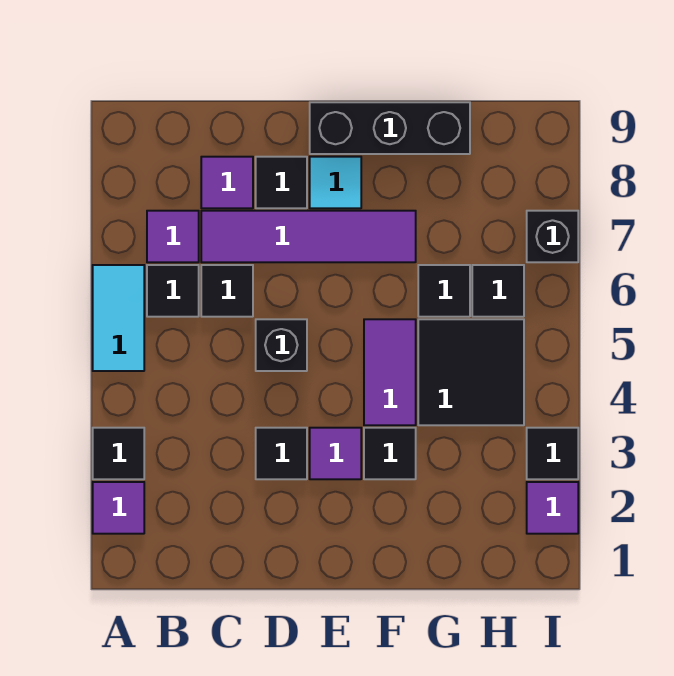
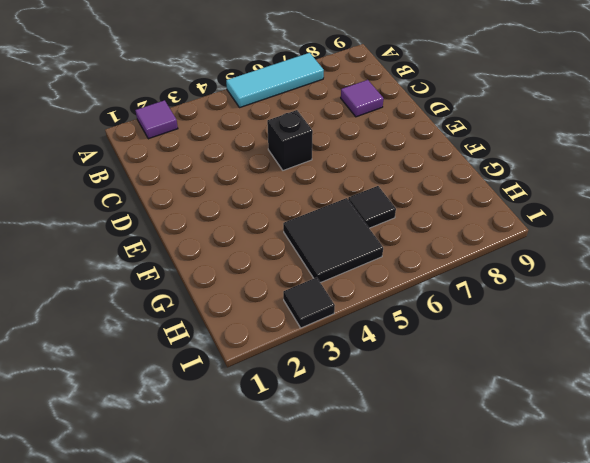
cyan tile A5:A7 level 1 -> cyan tile A5:A6 level 1
none -> black tile A3 level 1
none -> black tile B6 level 1
none -> purple tile B7 level 1

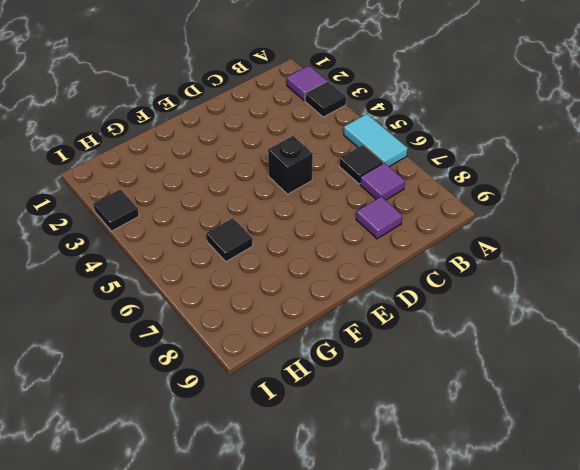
none -> black tile C6 level 1
none -> purple tile C7:F7 level 1
none -> black tile D3 level 1

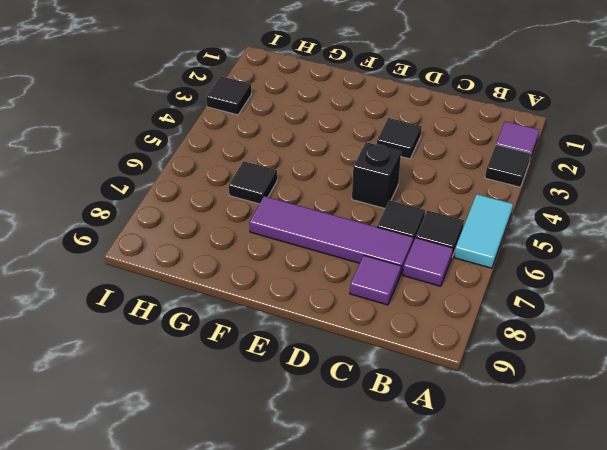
none -> black tile D8 level 1
none -> purple tile E3 level 1
none -> cyan tile E8 level 1

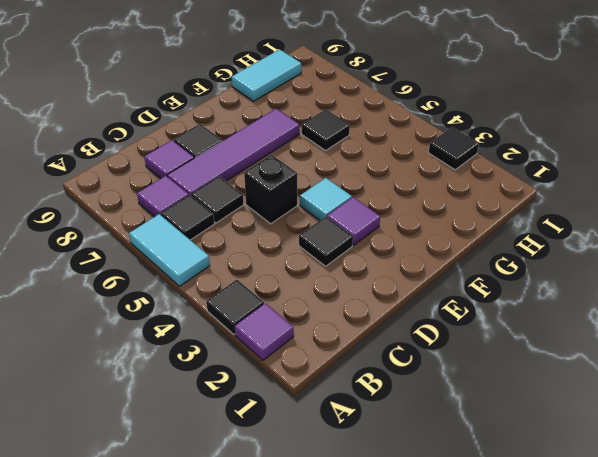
cyan tile E4 level 1 -> cyan tile E8 level 1
cyan tile G9:H9 level 1 -> black brick E9:G9 level 1
none -> black tile F3 level 1
none -> purple tile F4:F5 level 1
none -> black tile G4:H5 level 1

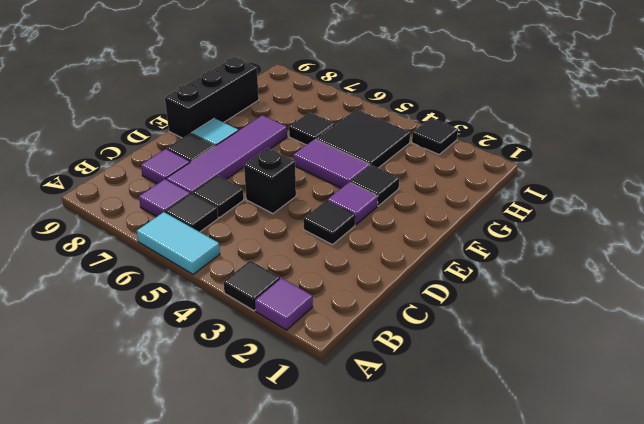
none -> black tile H6 level 1
none -> purple tile I2 level 1
none -> black brick I7 level 1

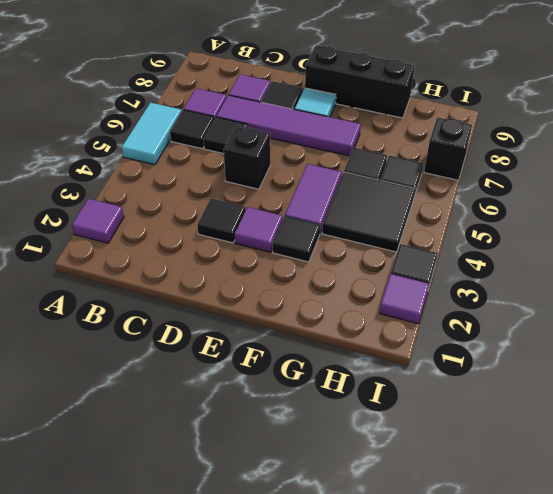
none -> black tile A3 level 1

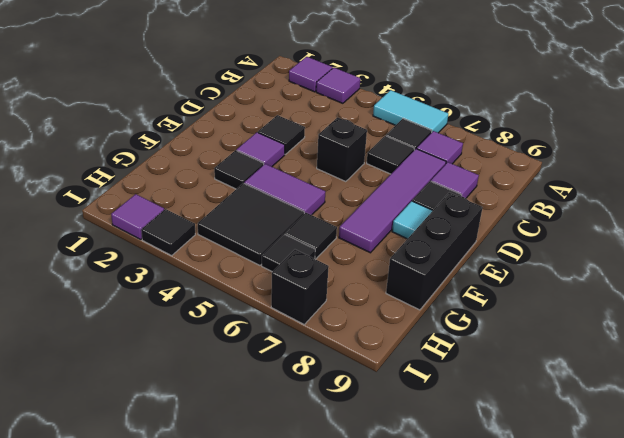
purple tile A3 level 1 -> black tile A3 level 1

